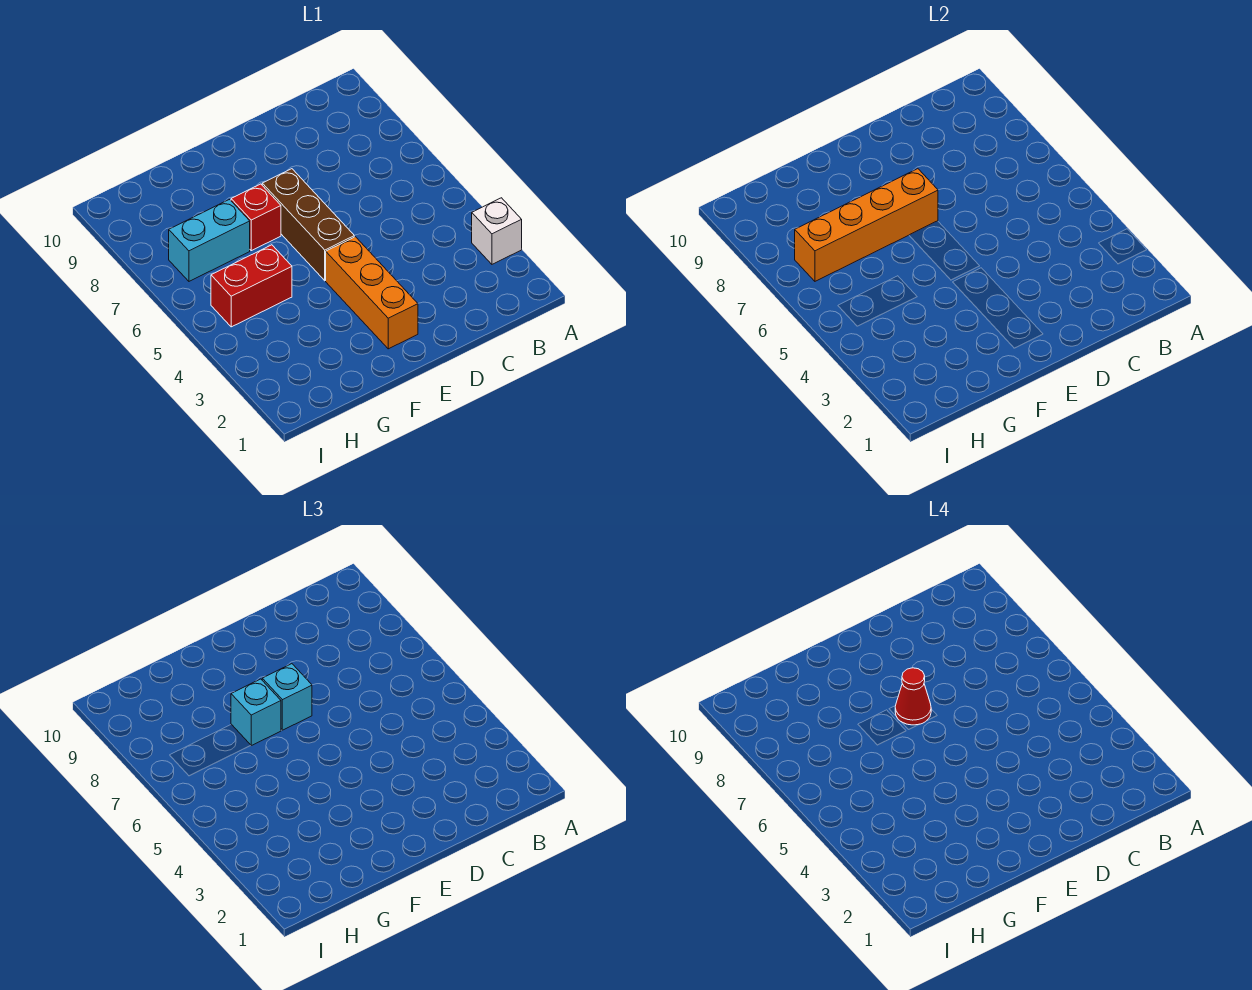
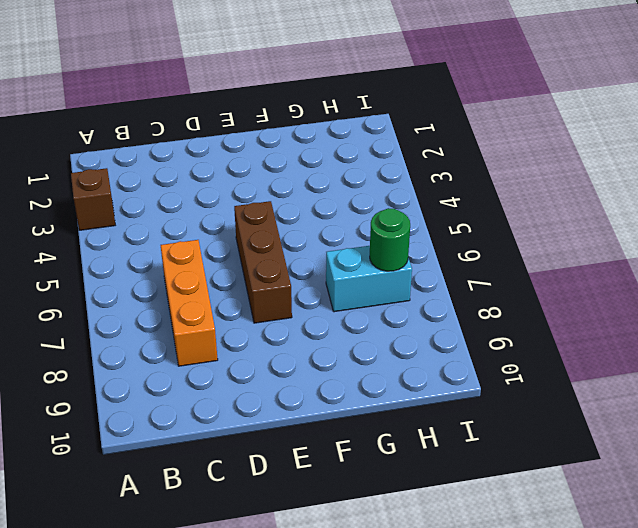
brown brick A3 level 1 -> white brick A3 level 1
orange brick C6:C8 level 1 -> orange brick E2:E4 level 1
green round brick H7 level 2 -> orange brick E7:H7 level 2
none -> red brick F7 level 1
none -> red brick G5:H5 level 1

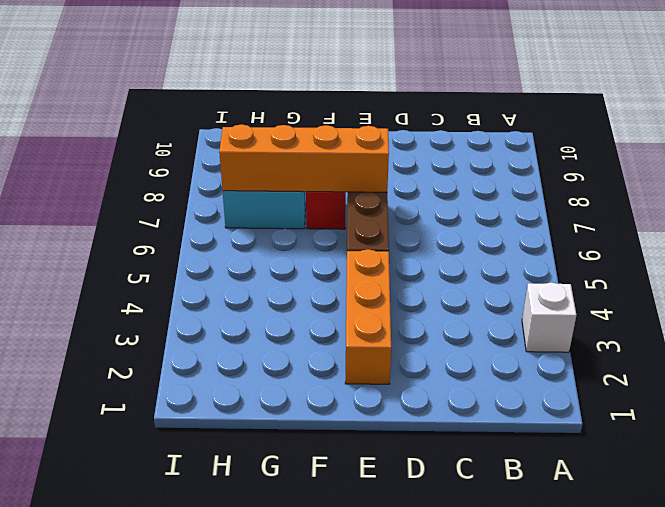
none -> red brick G5:H5 level 1
none -> cyan brick E7 level 3

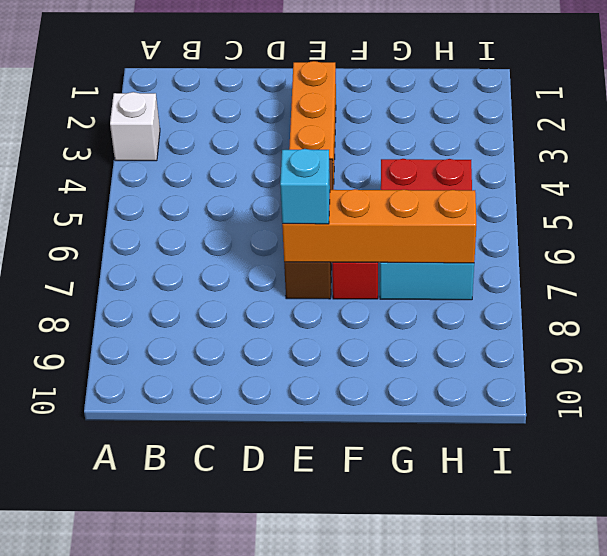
none -> cyan brick F7 level 3
none -> red cone E7 level 4

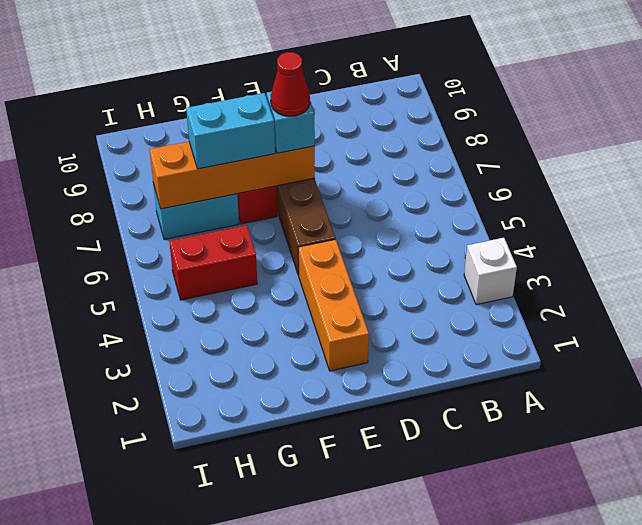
cyan brick F7:G7 level 3 -> cyan brick F7 level 3

